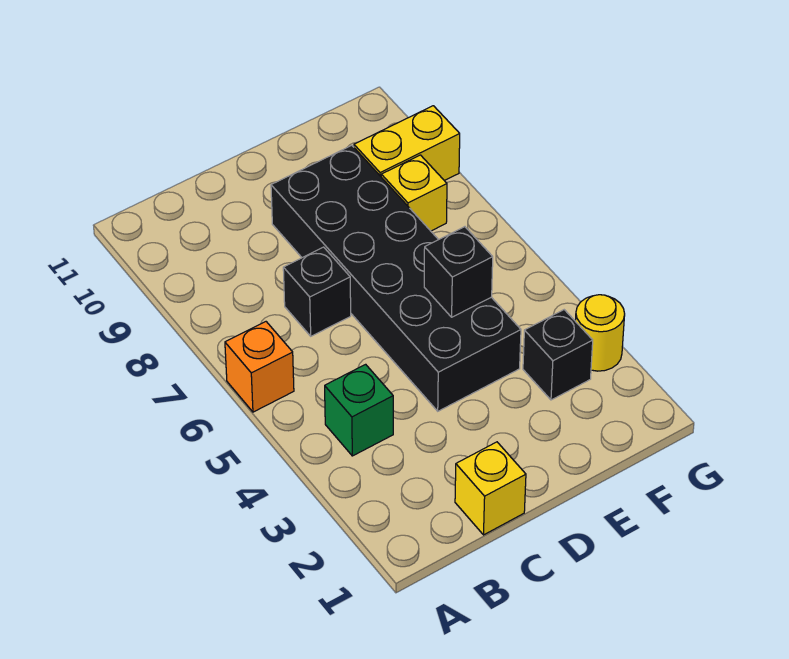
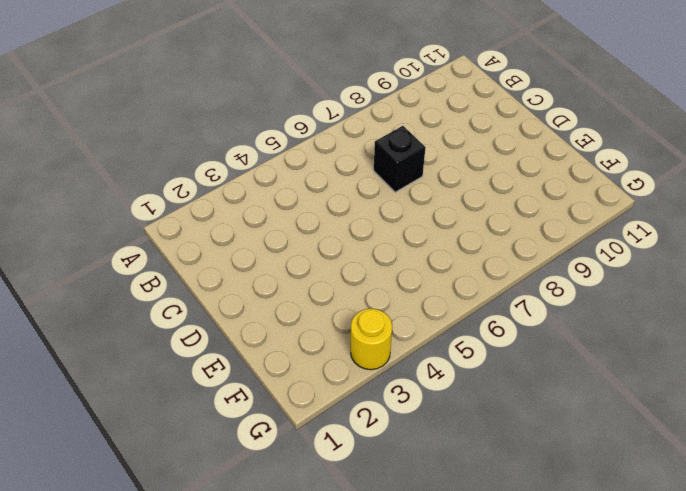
none -> orange brick A6 level 1
none -> green brick B4 level 1

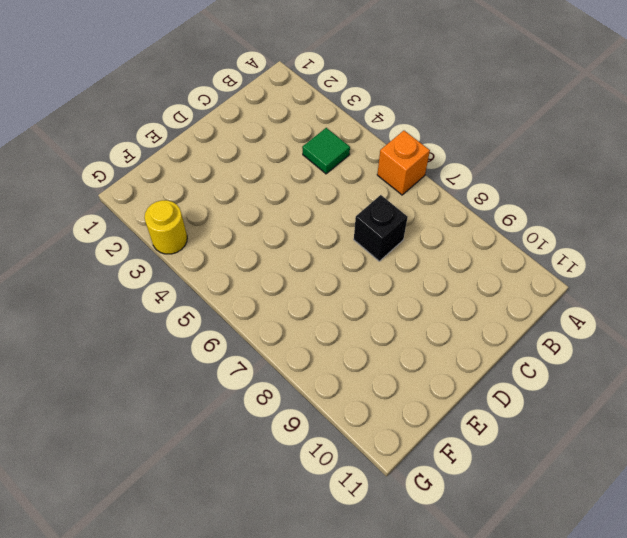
green tile B4 level 1 -> green brick B4 level 1
none -> yellow brick C1 level 1
none -> black brick D4:E9 level 1

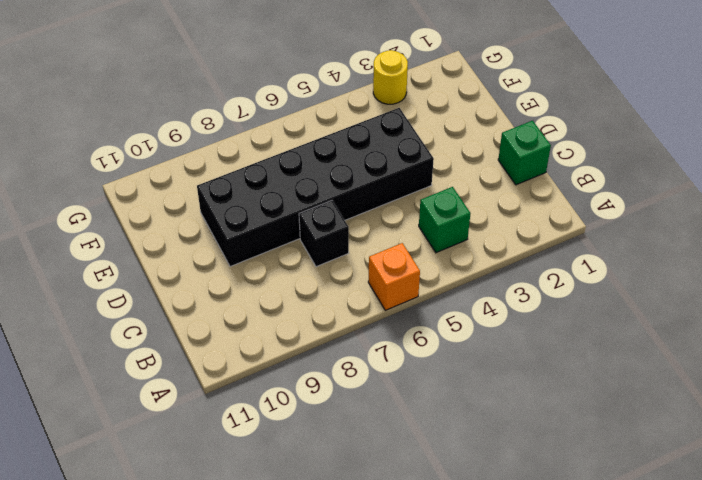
green brick C1 level 1 -> yellow brick C1 level 1
none -> black brick F3 level 1
none -> yellow brick F8 level 1

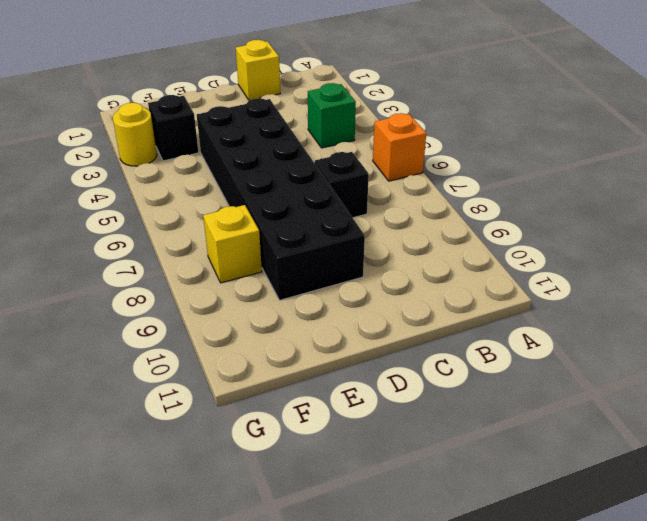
none -> yellow brick F9:G9 level 1
none -> black brick E5 level 2

